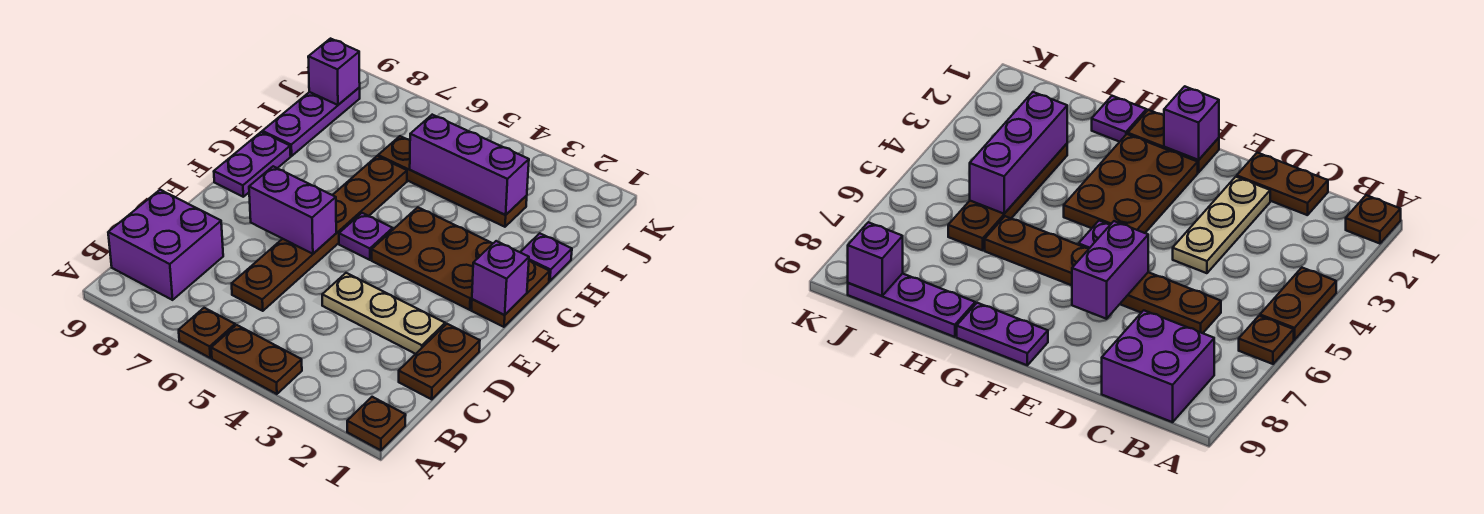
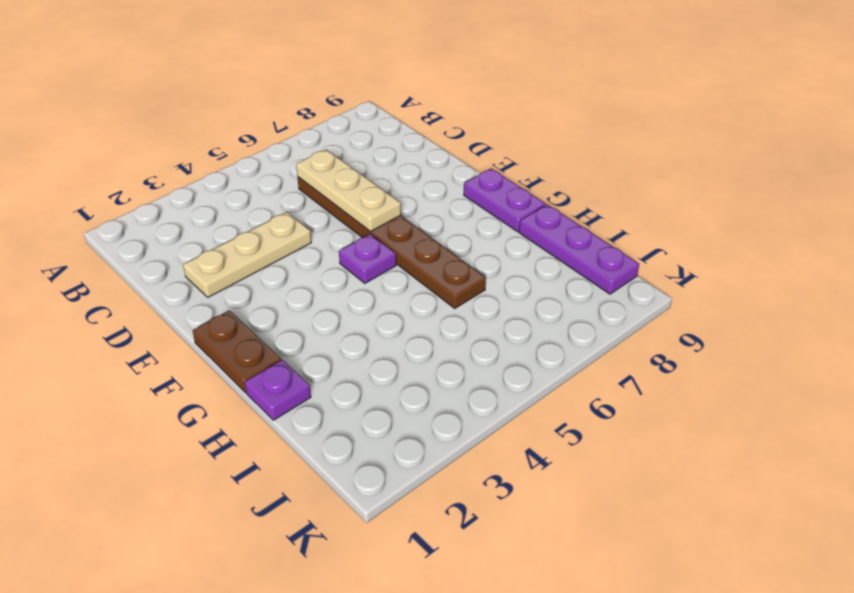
tan plate C6:E6 level 2 -> purple brick E6:E7 level 2
none -> brown plate A1 level 1
none -> brown plate A4:A5 level 1
none -> brown plate A6 level 1

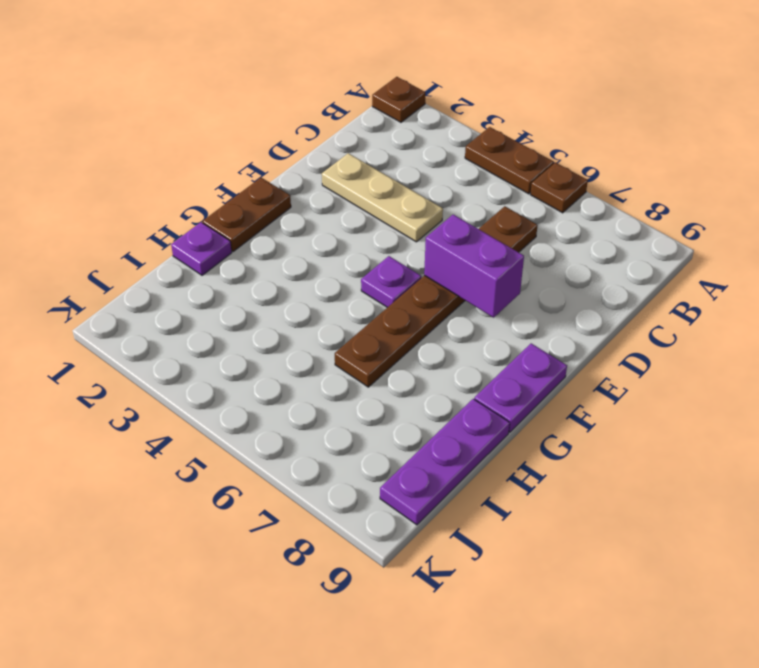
none -> purple brick B8:C9 level 1
none -> brown plate C1:D1 level 1
none -> brown plate F2:G4 level 1

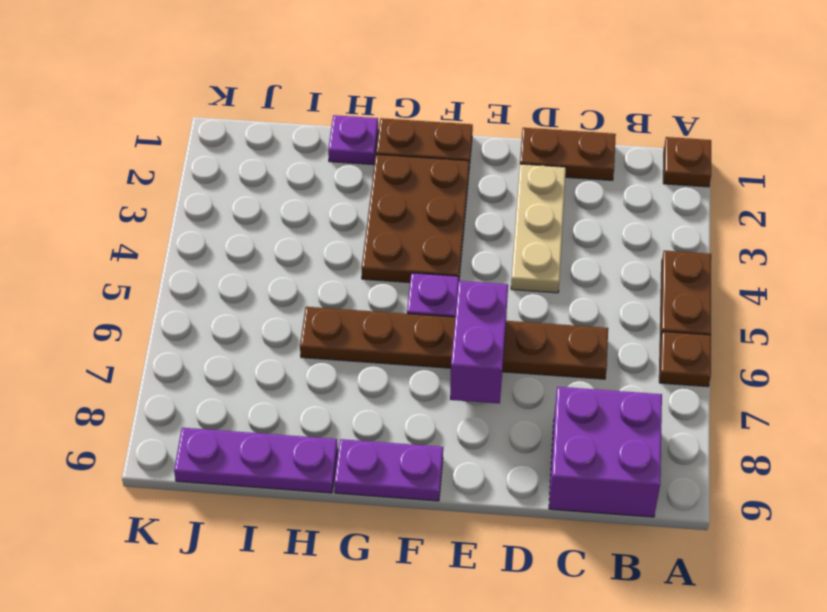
none -> brown plate I3:I6 level 1
none -> purple brick F1 level 2
none -> purple brick I3:I5 level 2

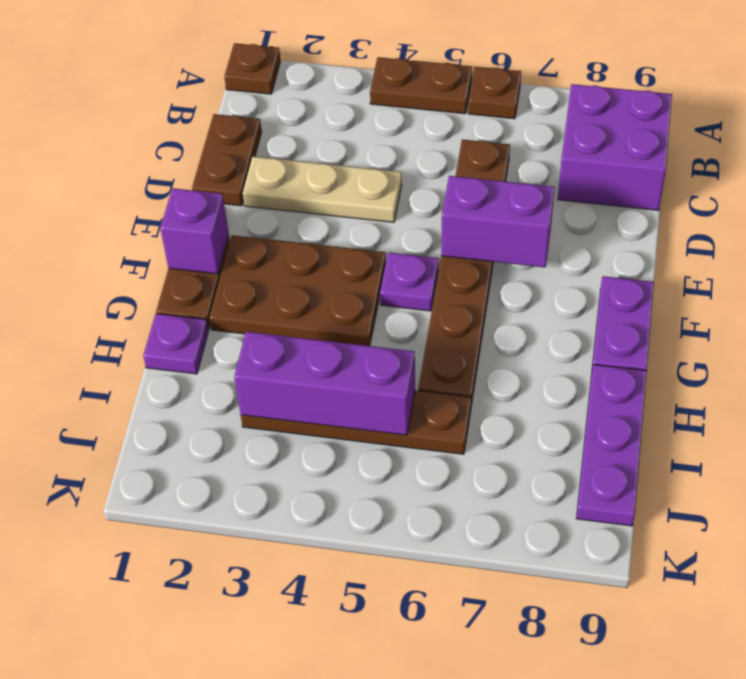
none -> purple brick J9 level 2

